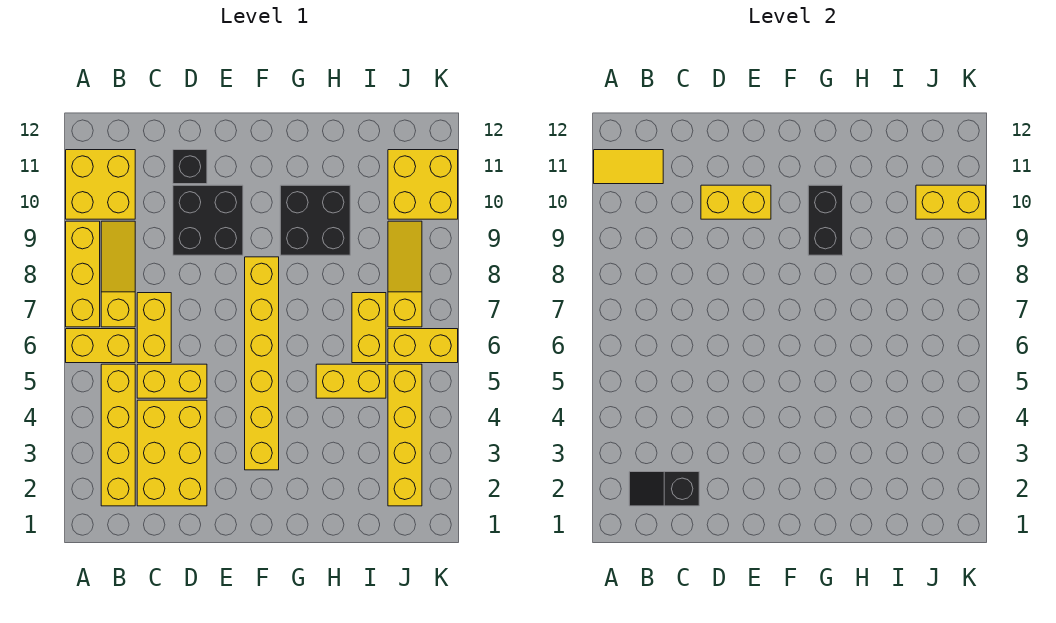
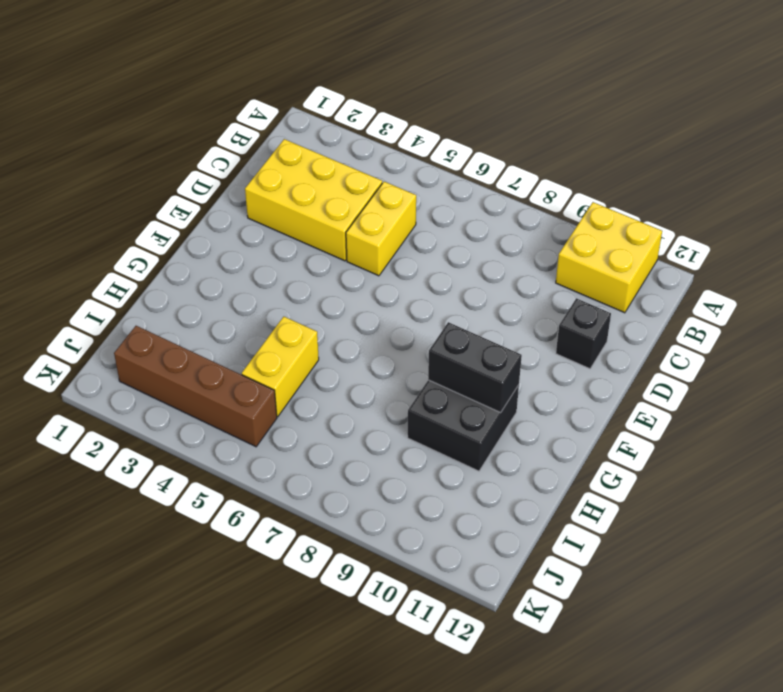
brown brick J2:J5 level 1 -> yellow brick J2:J5 level 1
none -> yellow brick A6:B6 level 1
none -> yellow brick A7:A9 level 1
none -> yellow brick B2:B5 level 1

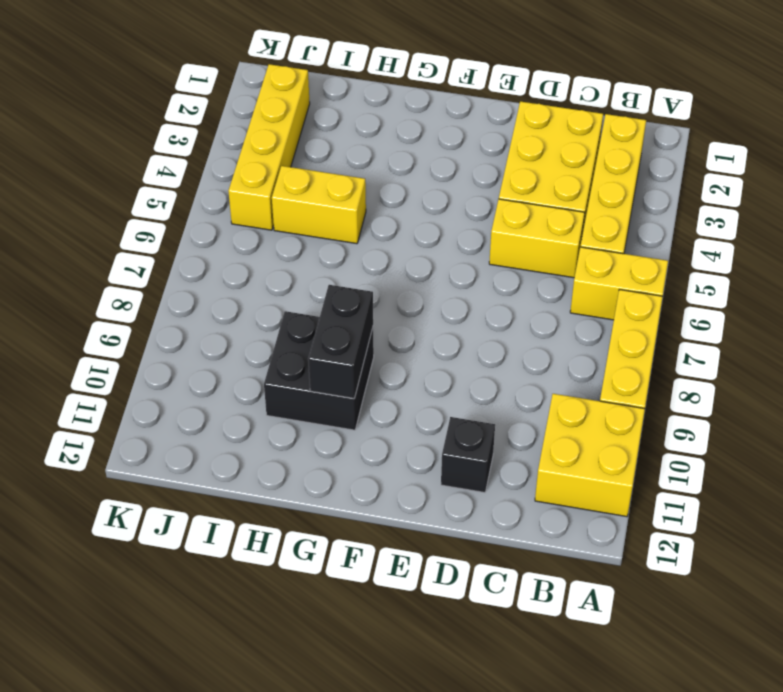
none -> yellow slope B7:B9 level 1 top 7
none -> yellow brick C6:C7 level 1
none -> black brick D9:E10 level 1

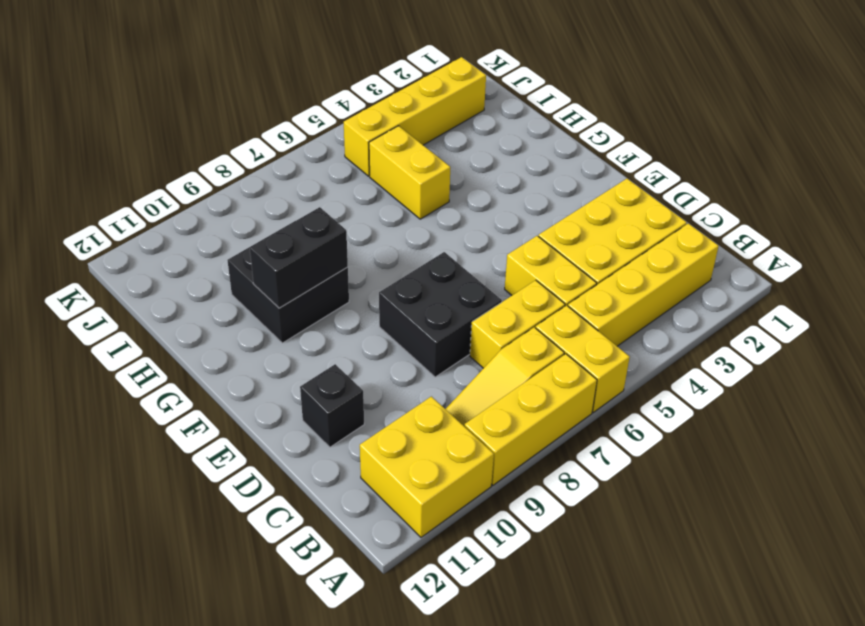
black brick D7:E8 level 1 -> black brick D9:E10 level 1
none -> yellow brick F3:F8 level 1
none -> yellow brick I6:I7 level 1
none -> yellow brick J6:K6 level 1

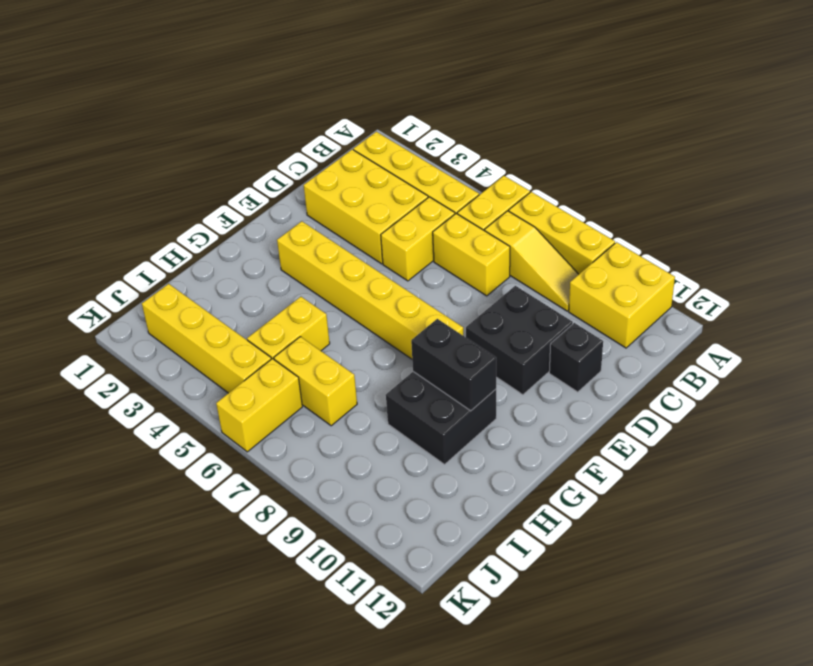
none -> yellow slope J7:J9 level 1 top 7
none -> yellow brick J10:K11 level 1
none -> yellow tile A11:B11 level 2

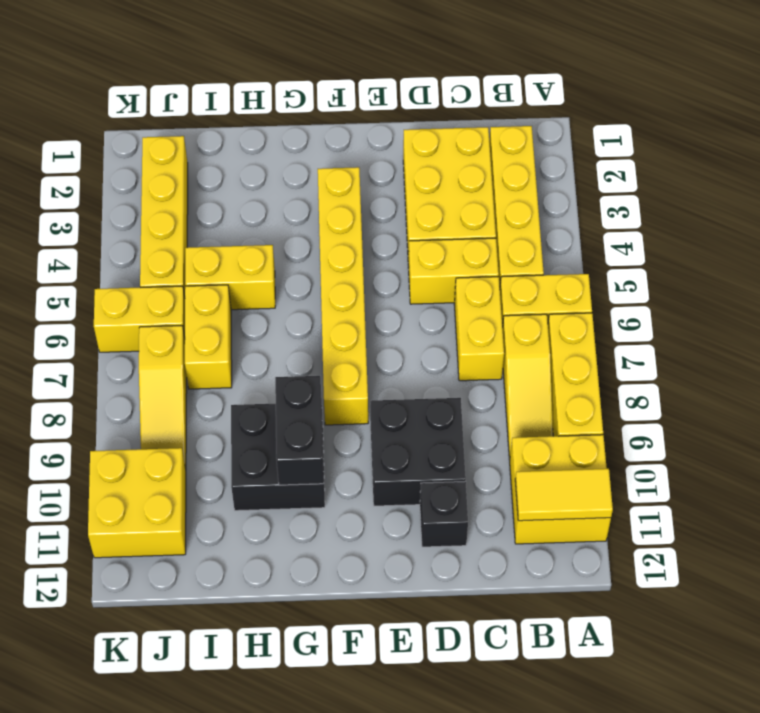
none -> black slope B2:C2 level 2 top C
none -> yellow brick D10:E10 level 2
none -> yellow brick J10:K10 level 2

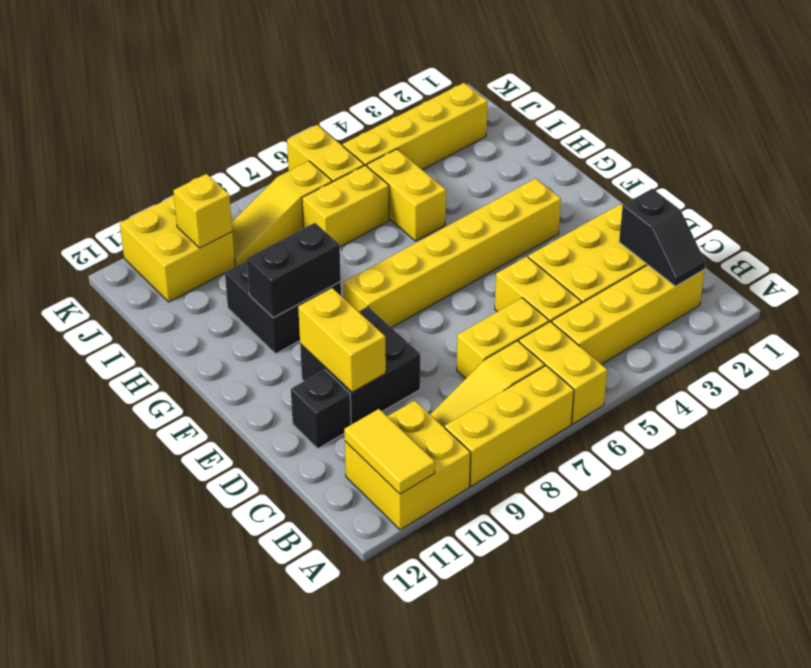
yellow brick J10 level 2 -> yellow brick J10:K10 level 2

